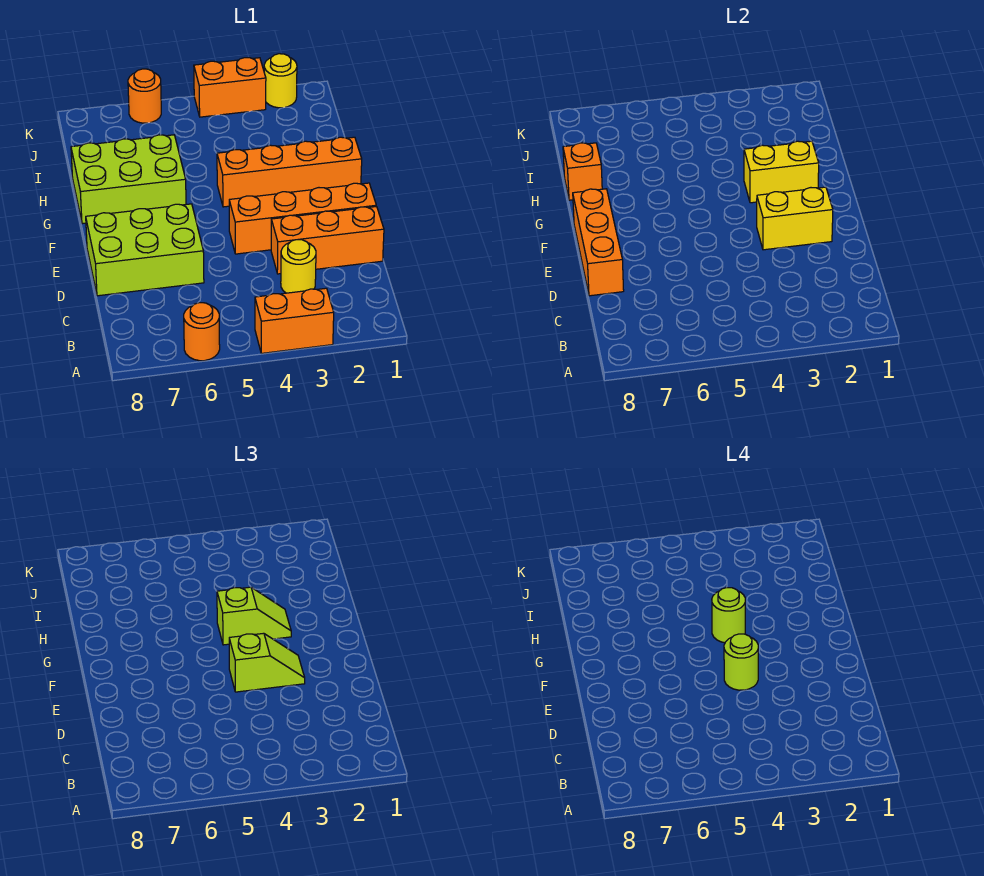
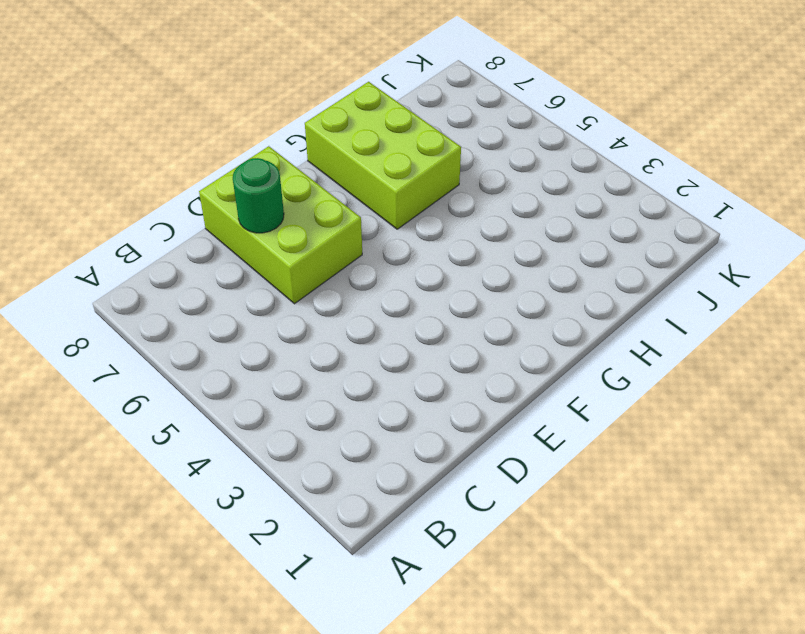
green round brick D7 level 2 -> none
none -> orange brick A3:A4 level 1
none -> orange round brick A6 level 1
none -> yellow round brick C3 level 1

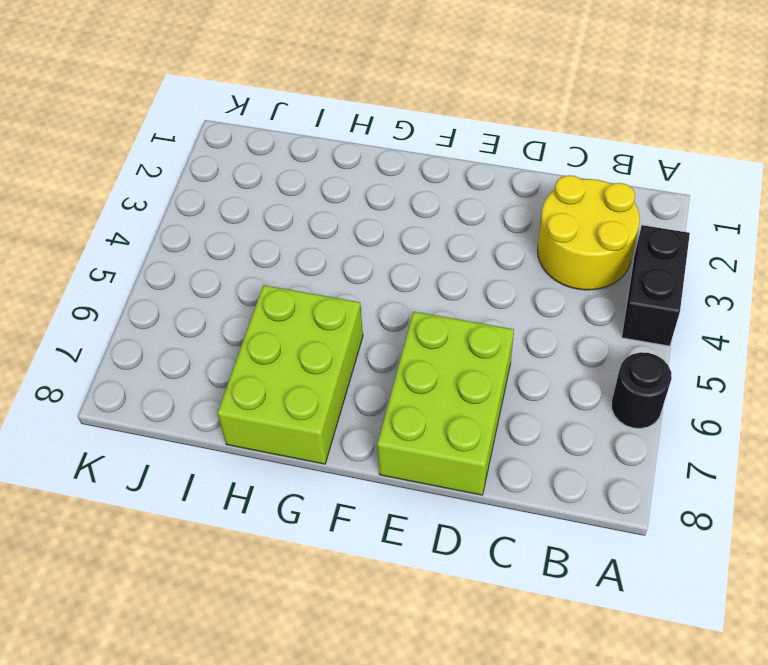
black brick A3:A4 level 1 -> orange brick A3:A4 level 1
black round brick A6 level 1 -> orange round brick A6 level 1
yellow round brick B2:C3 level 1 -> yellow round brick C3 level 1
none -> orange brick D1:D3 level 1
none -> orange brick E1:E4 level 1
none -> orange brick G1:G4 level 1

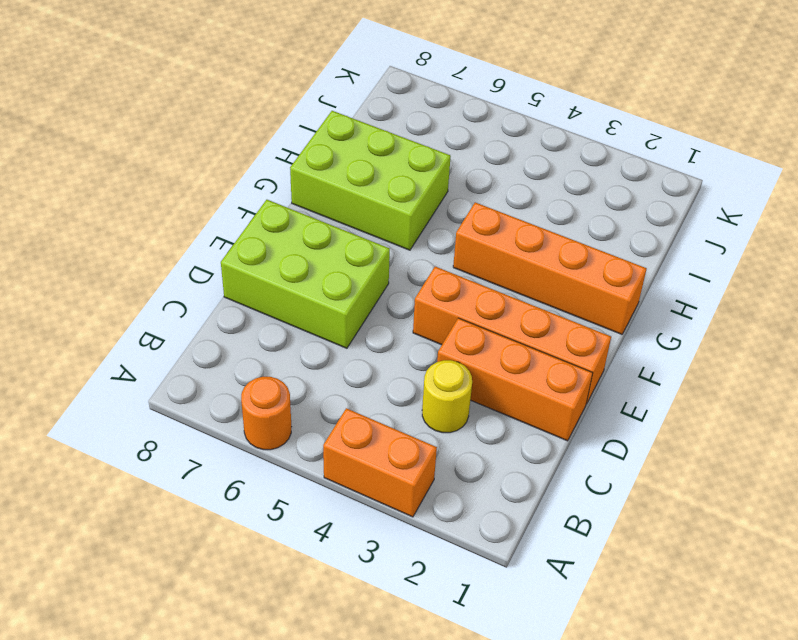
none -> yellow round brick K2 level 1
none -> orange brick K3:K4 level 1
none -> orange round brick K6 level 1

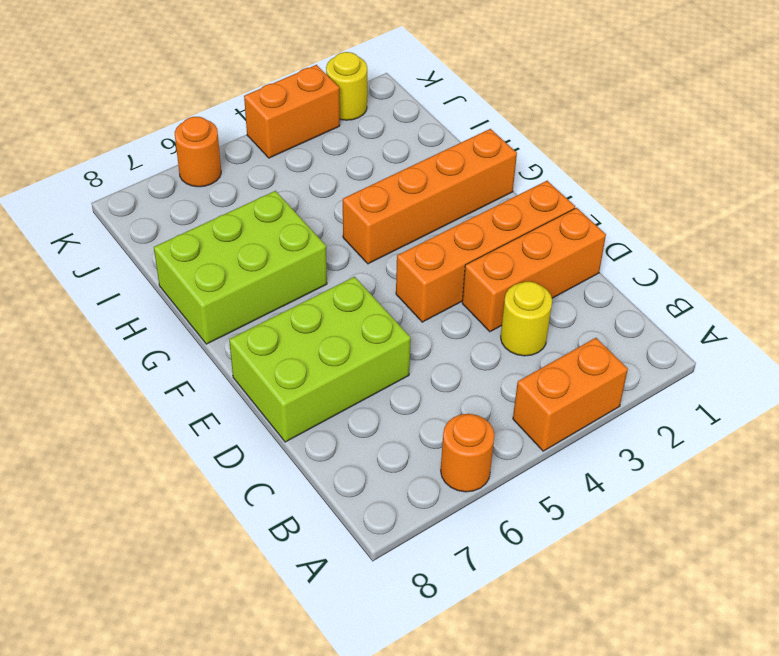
none -> orange brick D8:F8 level 2
none -> yellow brick E2:E3 level 2
none -> yellow brick G2:G3 level 2

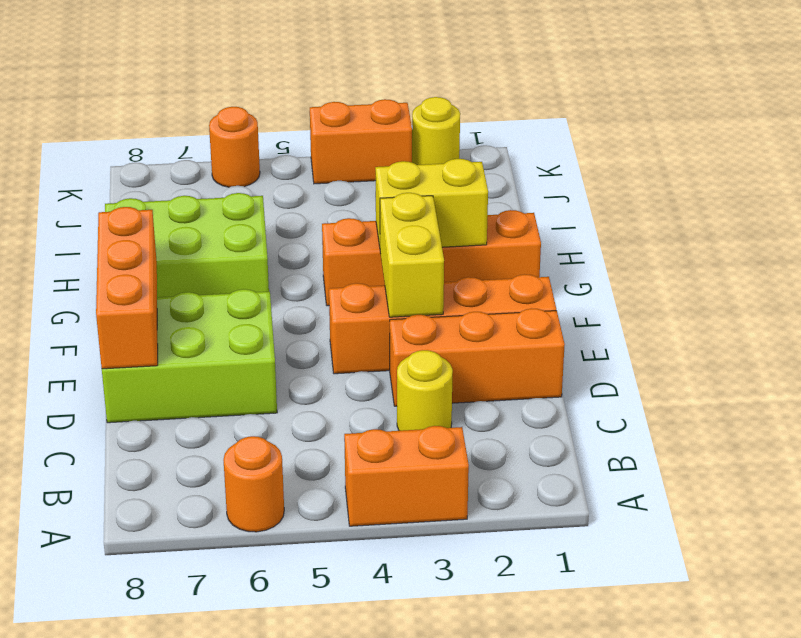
yellow brick E3:F3 level 2 -> yellow brick E2:E3 level 2
none -> orange brick H8 level 2
none -> lime slope E3:E4 level 3 top 4
none -> lime slope G3:G4 level 3 top 4

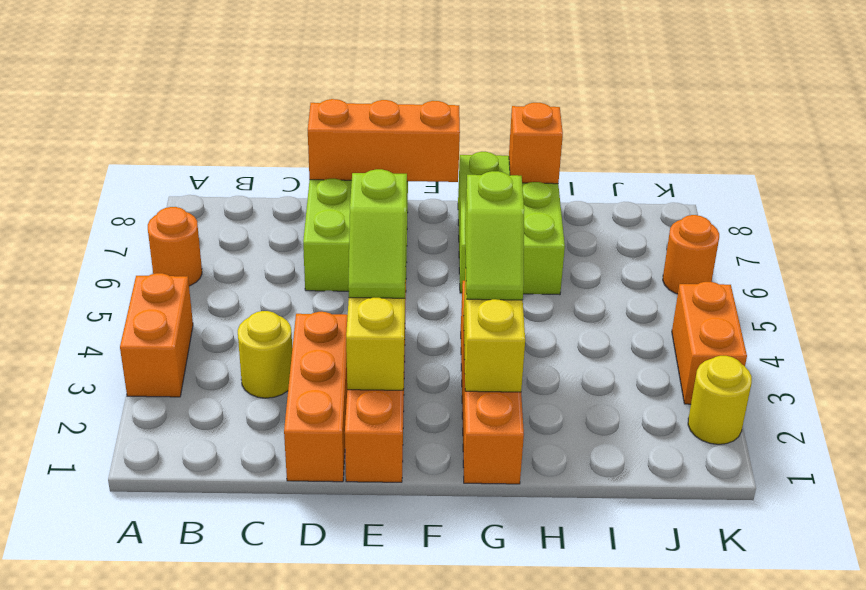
none -> lime round brick E4 level 4
none -> lime round brick G4 level 4

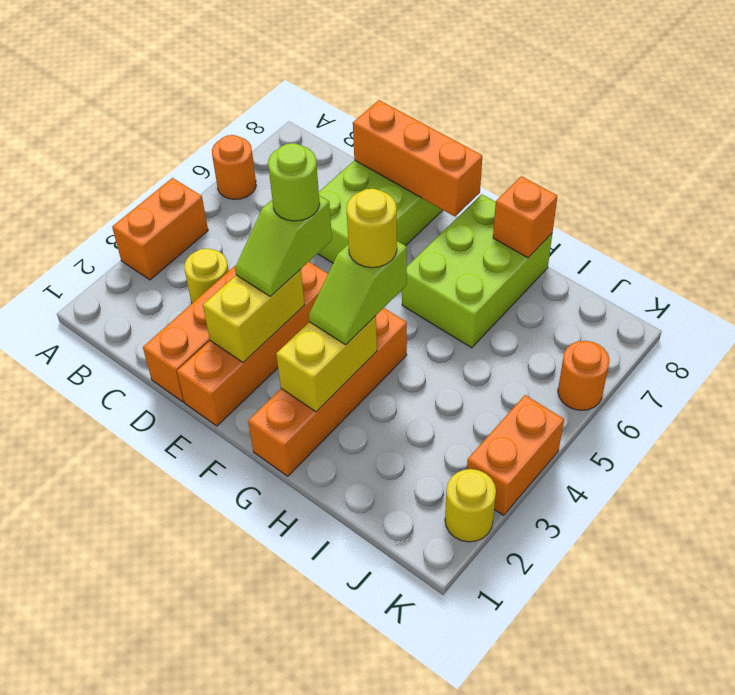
yellow round brick G4 level 4 -> lime round brick G4 level 4

